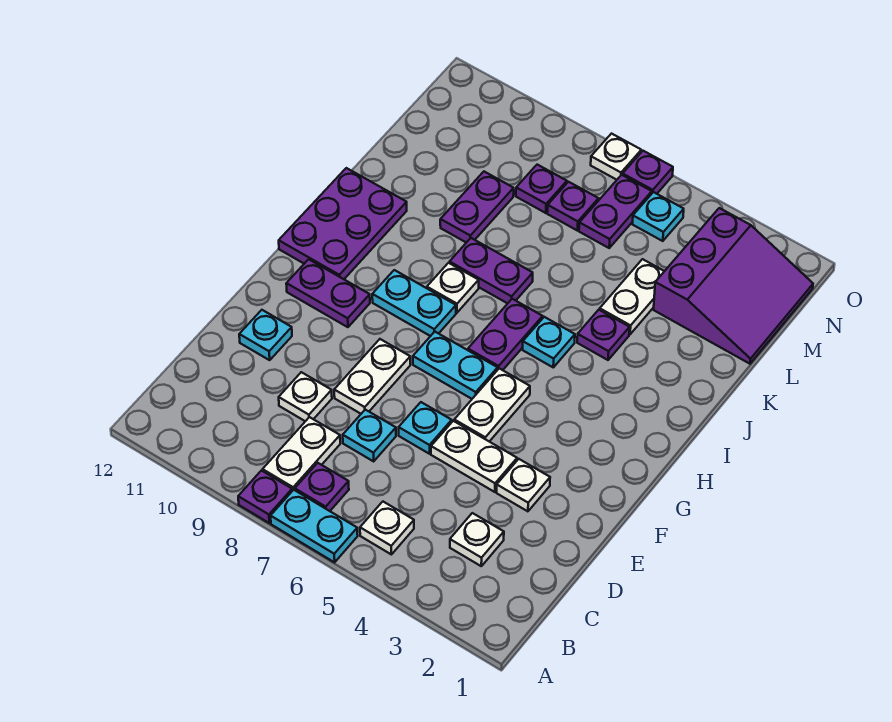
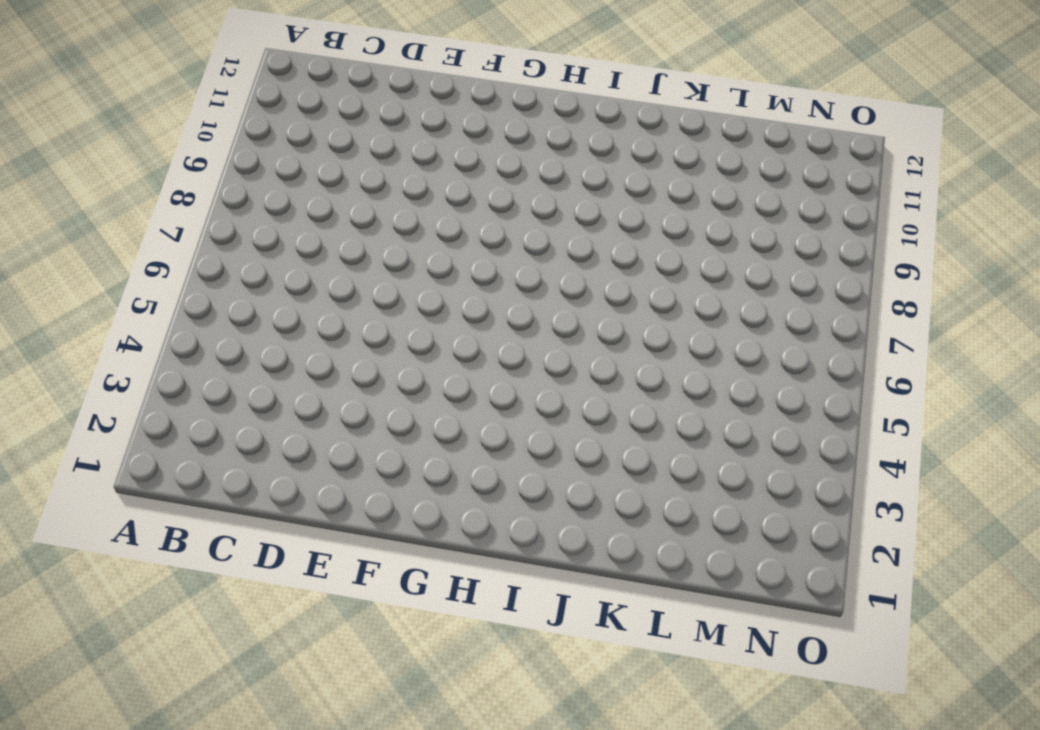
none -> cyan plate A6:A7 level 1
none -> purple plate A8 level 1
none -> white plate B5 level 1
none -> purple plate B7 level 1

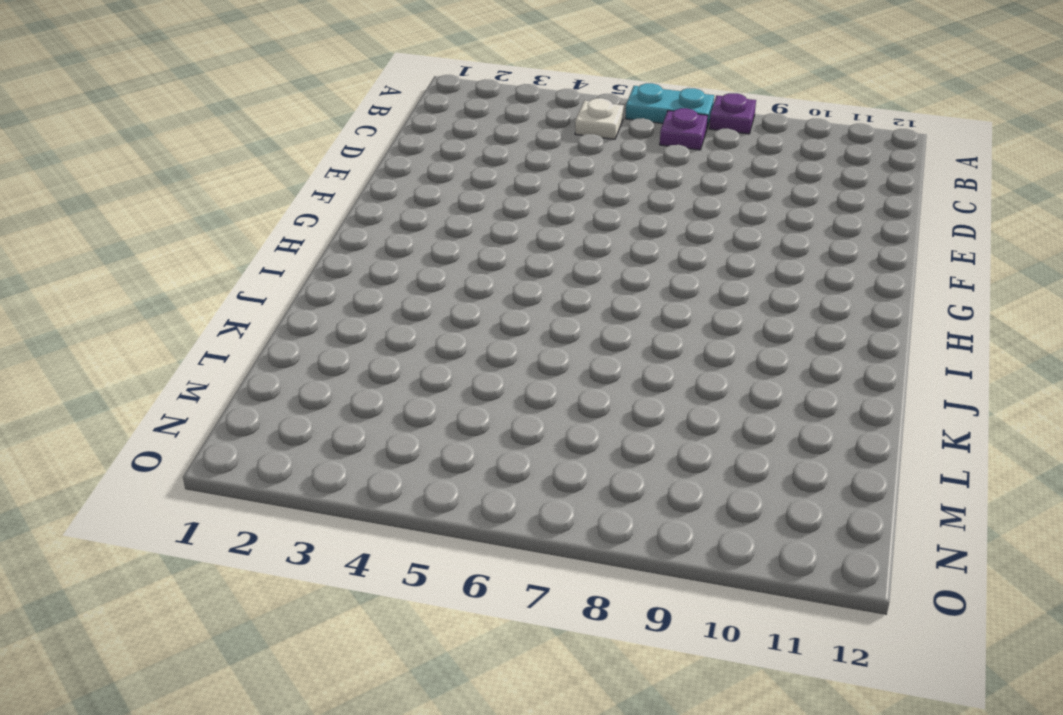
none -> white plate B8:C8 level 1
none -> white plate C3 level 1
none -> cyan plate D7 level 1
none -> white plate D9 level 1

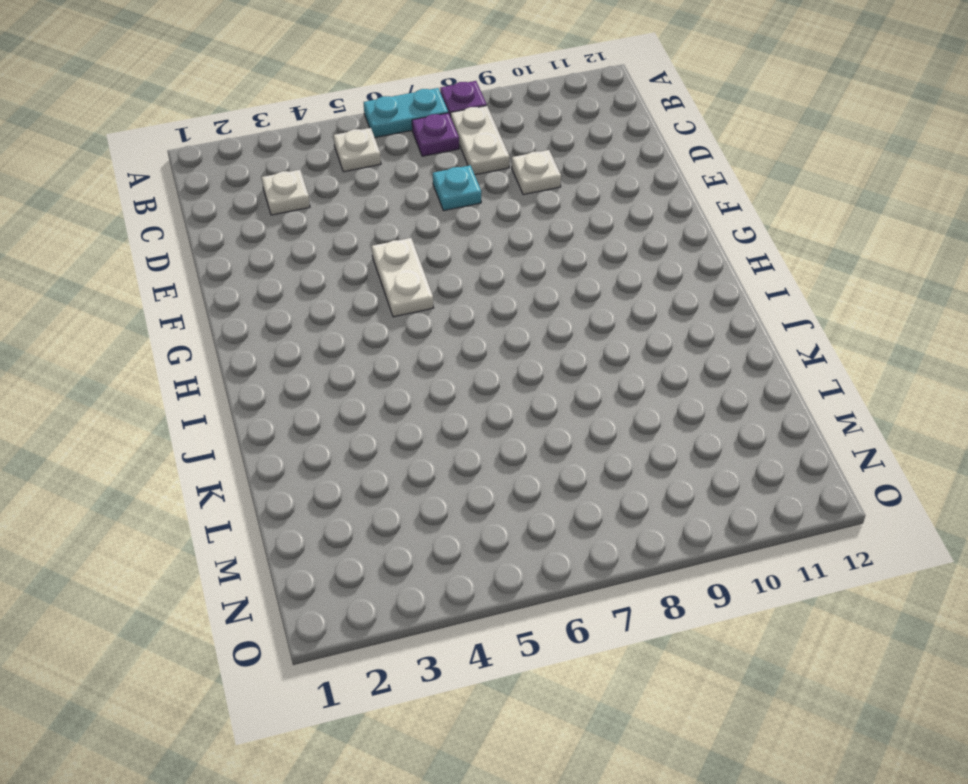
none -> white plate E3 level 1
none -> white plate E4:E5 level 1
none -> cyan plate E6 level 1
none -> white plate E8:F8 level 1

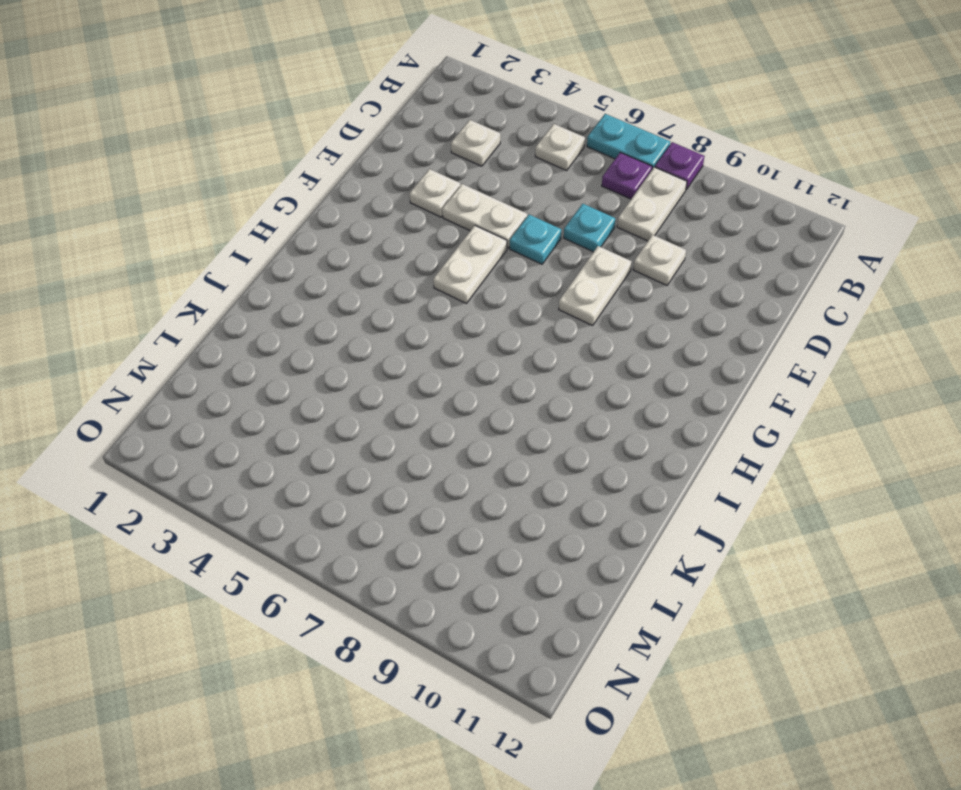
none -> cyan plate E11 level 1
none -> cyan plate G6:G7 level 1
none -> purple plate G10:G11 level 1
none -> purple plate H6:I6 level 1

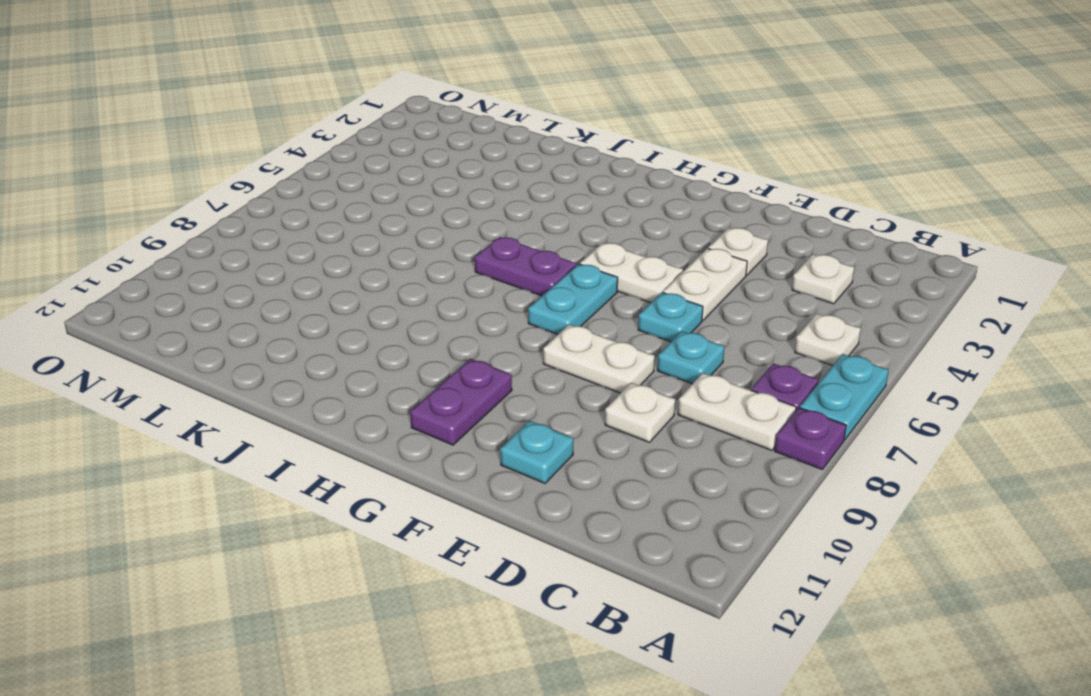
none -> cyan plate H8:H9 level 1
none -> purple plate H11:J12 level 1
none -> cyan plate I5 level 1
none -> white plate I8 level 1

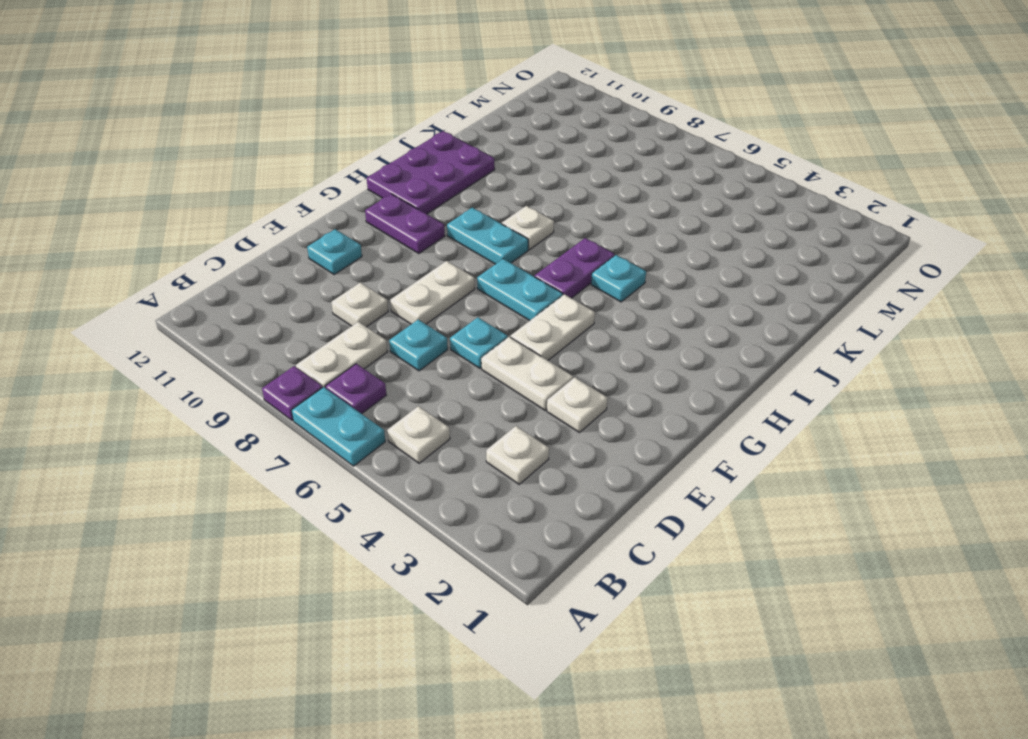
none -> purple plate J4 level 1
none -> purple plate J7:J8 level 1
none -> white plate K4:L4 level 1
none -> purple plate K9:L9 level 1

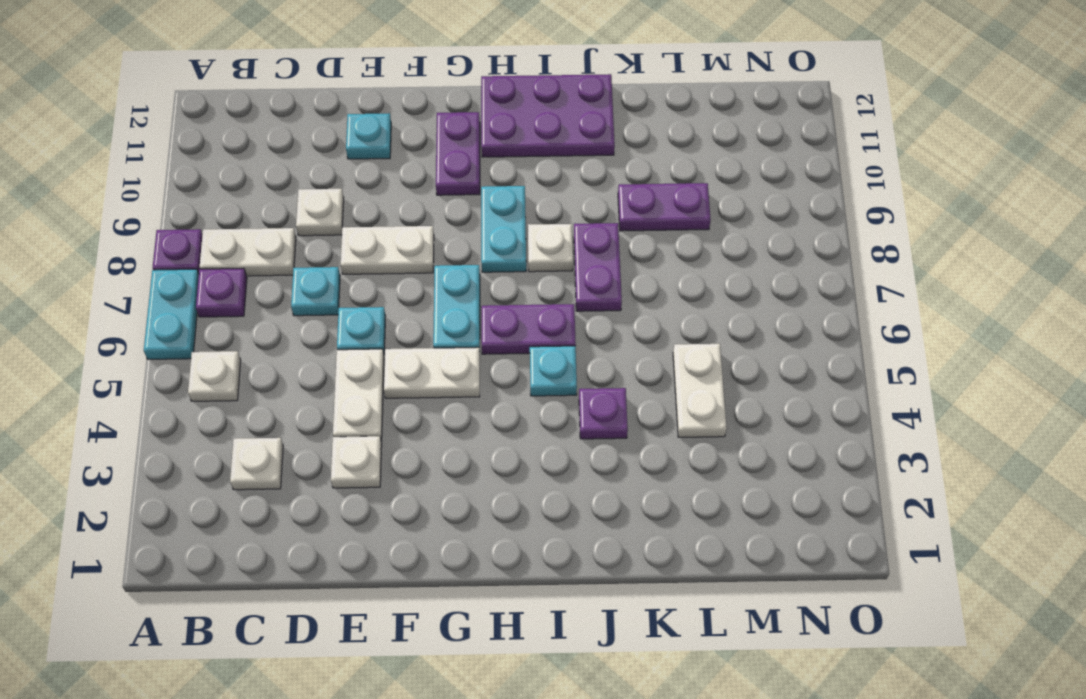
white plate L4:L5 level 1 -> white plate K4:L4 level 1
none -> purple slope L1:N3 level 1 top 3
none -> purple plate M6:N6 level 1
none -> purple plate M7 level 1
none -> purple plate M8 level 1

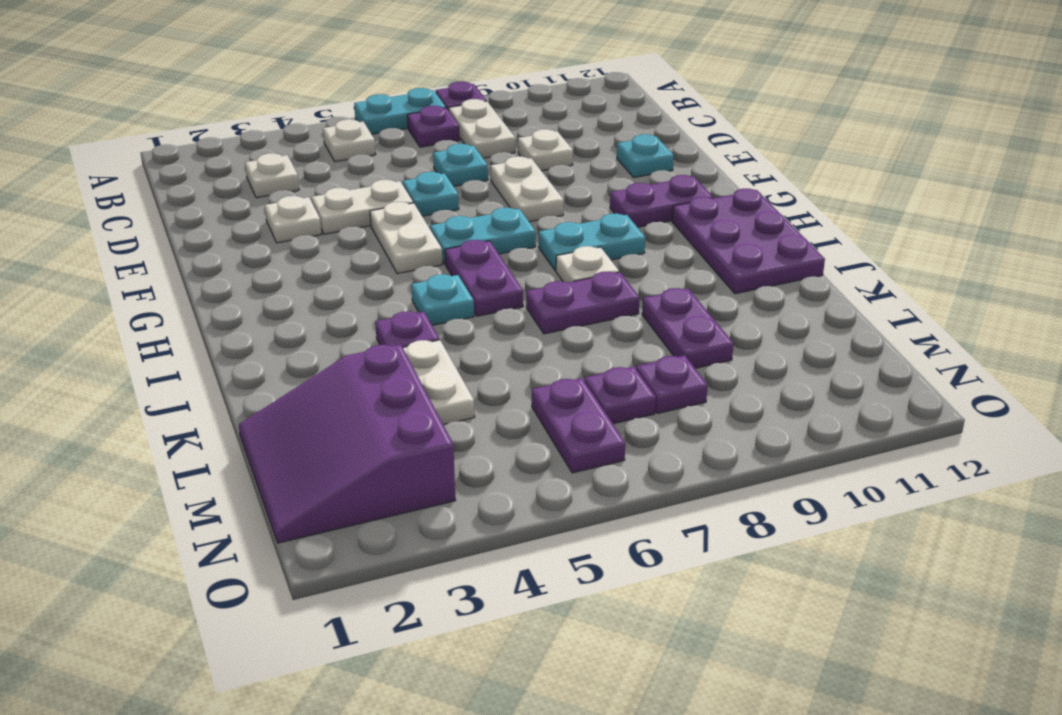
none -> cyan plate N5 level 1
none -> purple plate O6 level 1
none -> white plate O7 level 1

